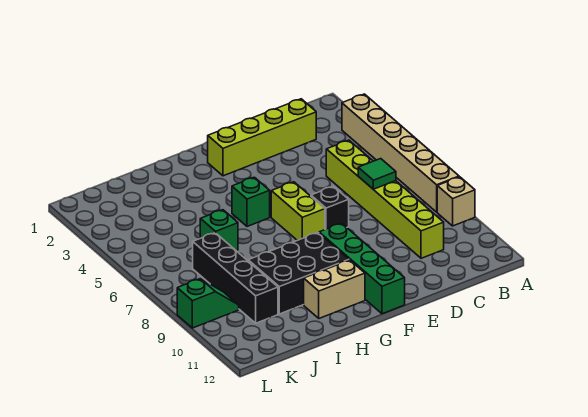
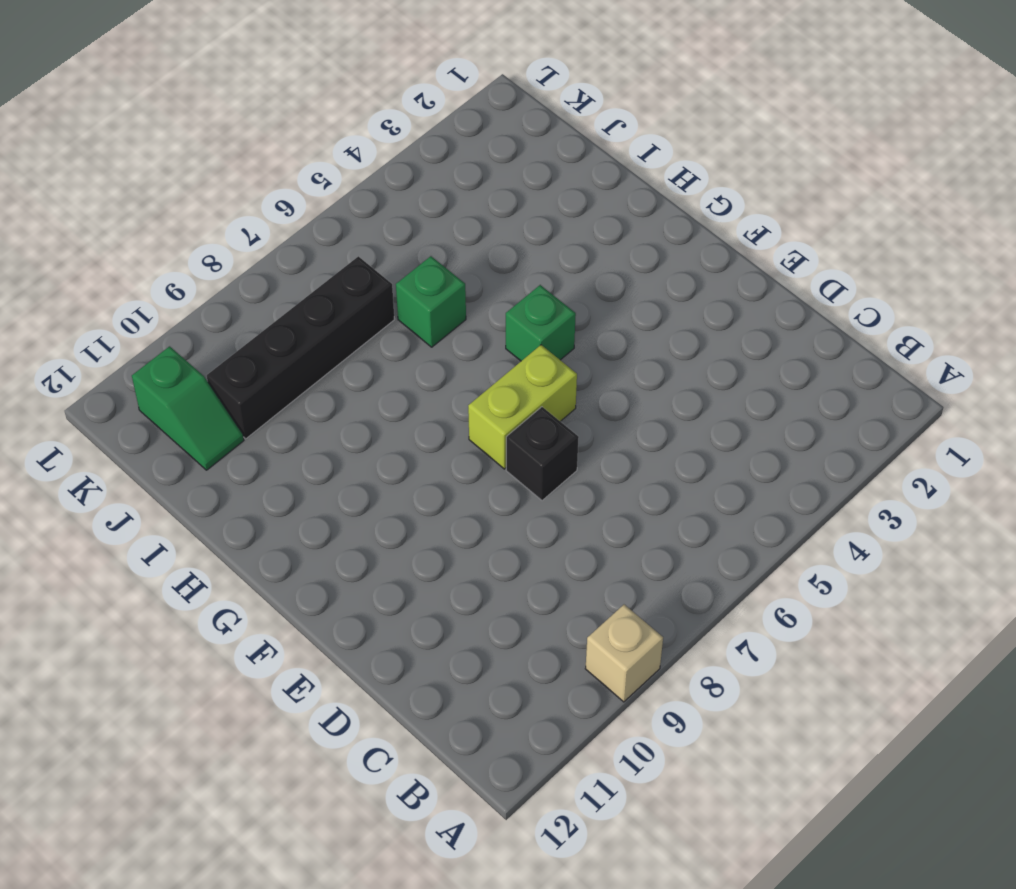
green slope J11:K11 level 1 top K -> green slope K9:L9 level 1 top L
none -> tan brick A3:A8 level 1
none -> lime brick C2:F2 level 1
none -> lime brick C5:C10 level 1

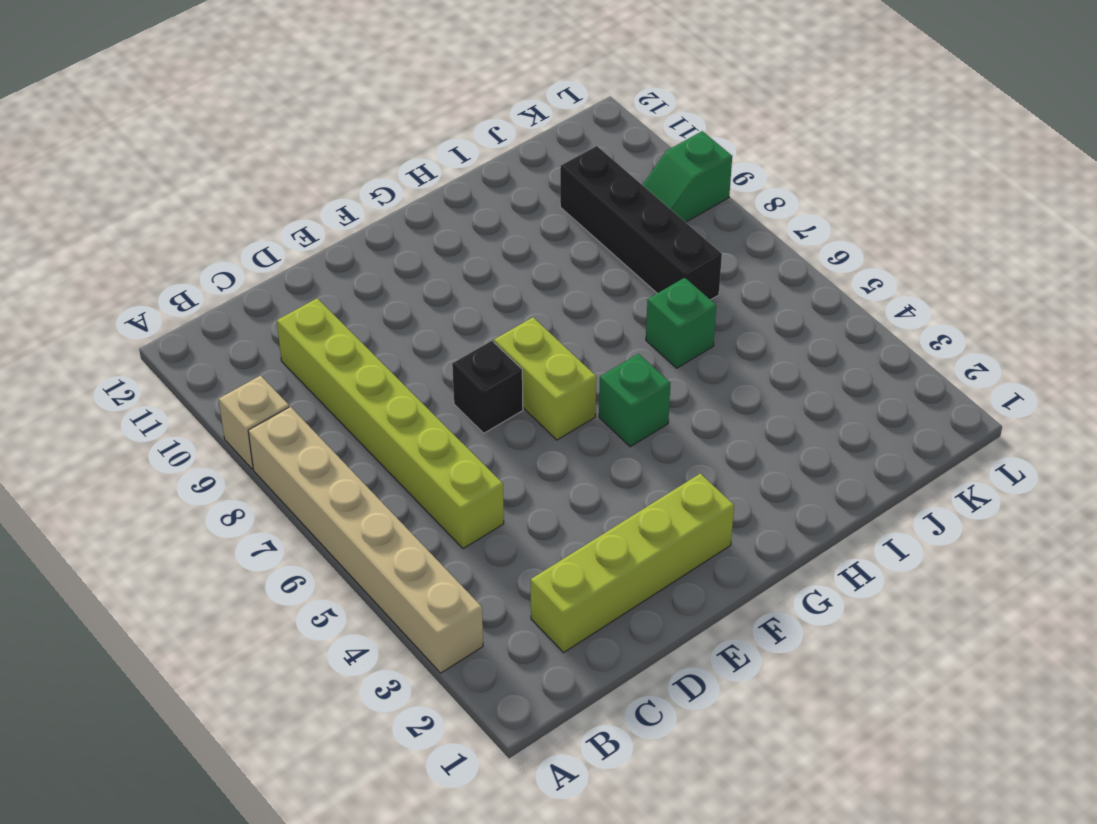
none -> green brick F9:F12 level 1
none -> black brick G9:I10 level 1
none -> tan brick G11:H11 level 1

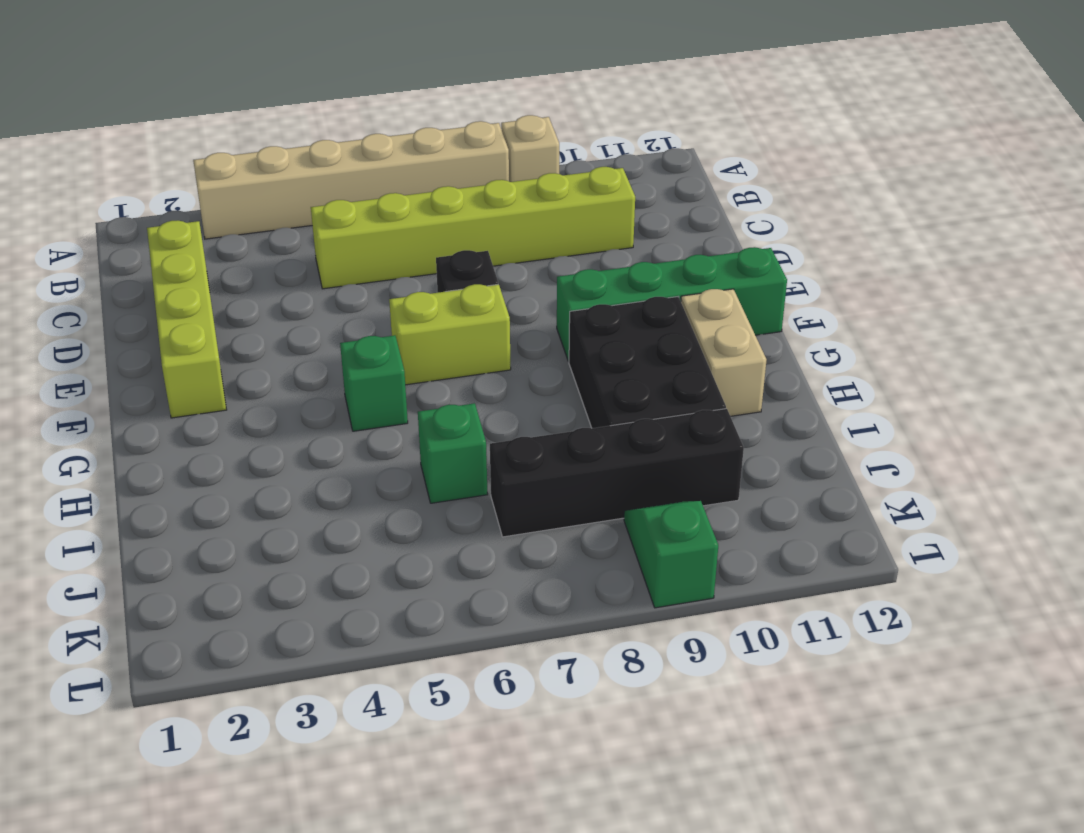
none -> green tile C7 level 2

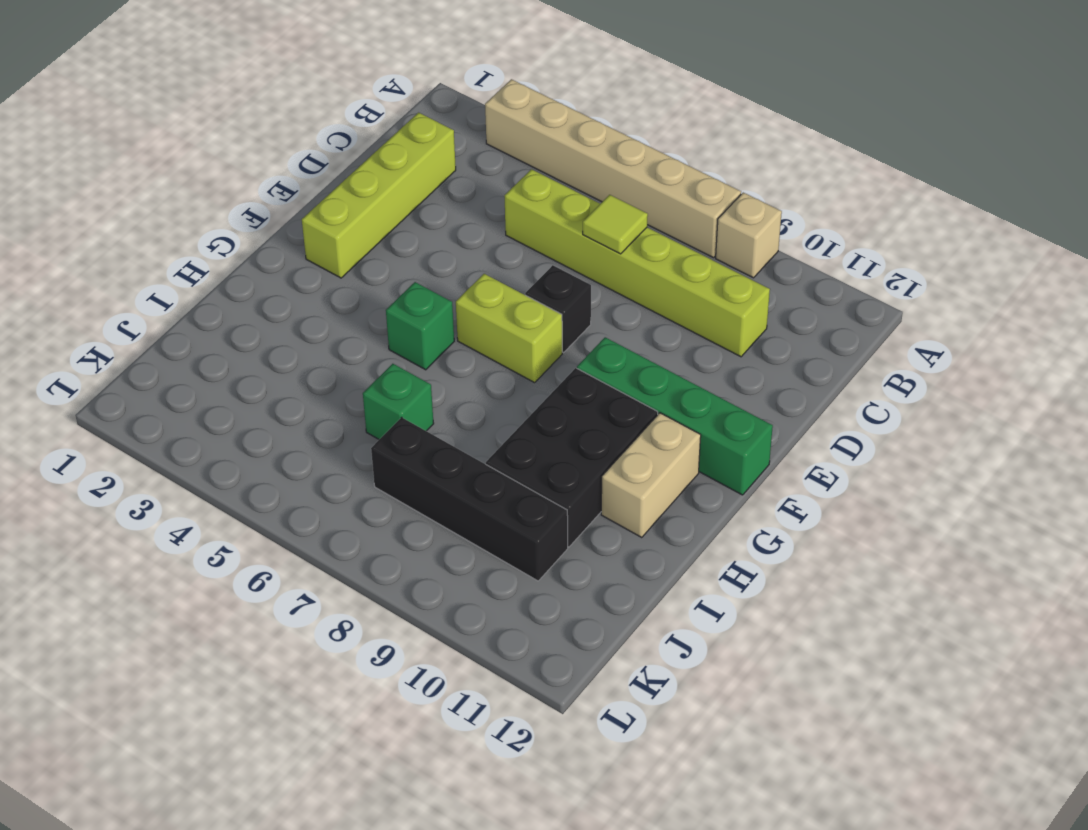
lime tile C7 level 2 -> green tile C7 level 2
none -> green slope K9:L9 level 1 top L

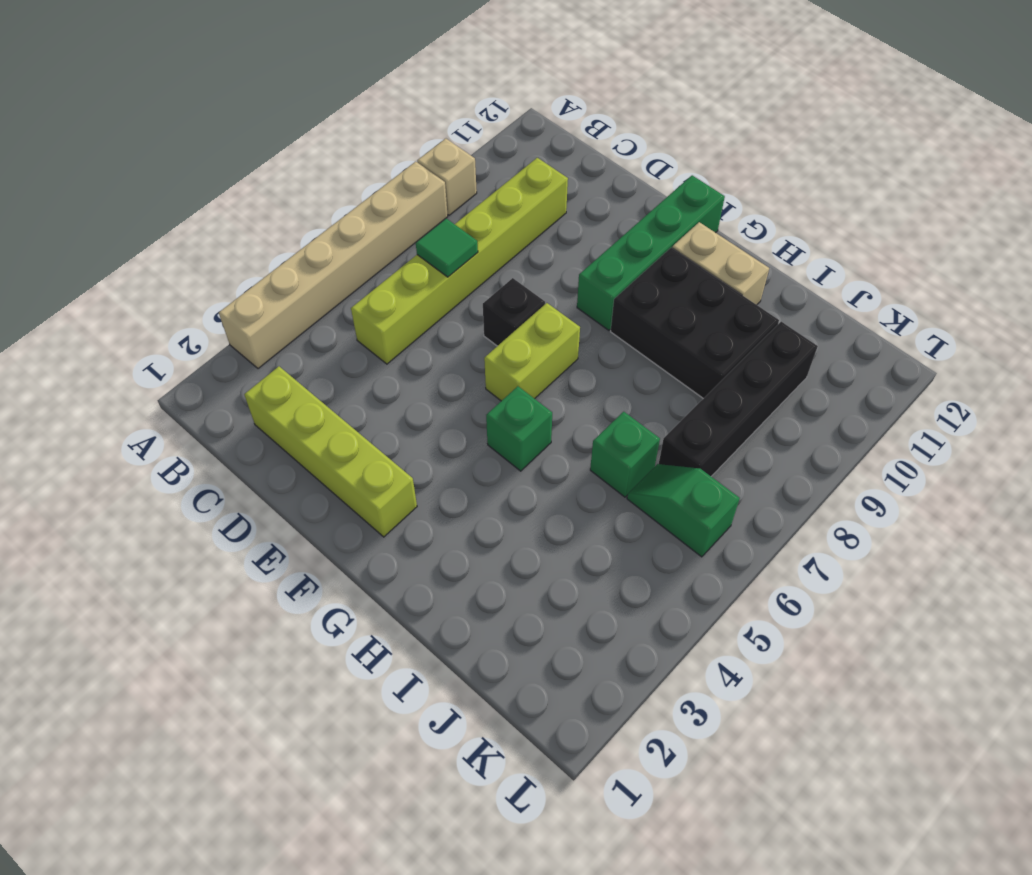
green slope J6:K6 level 1 top K -> green slope K9:L9 level 1 top L

